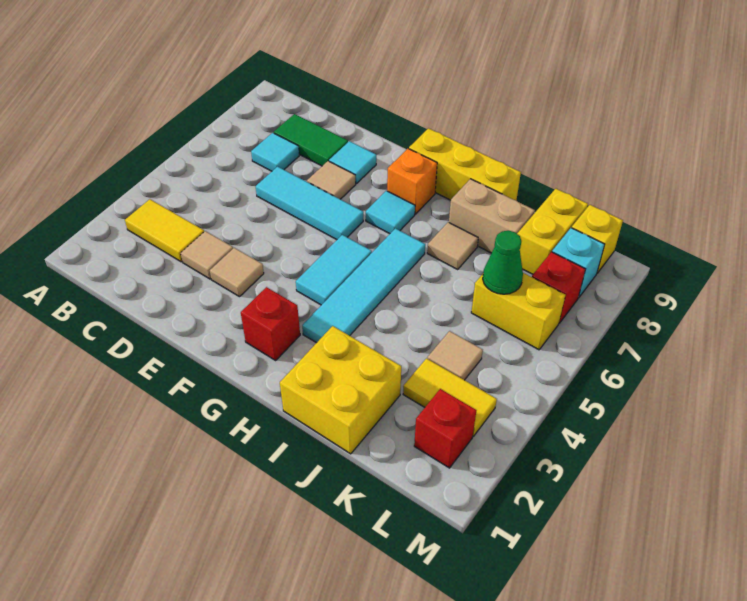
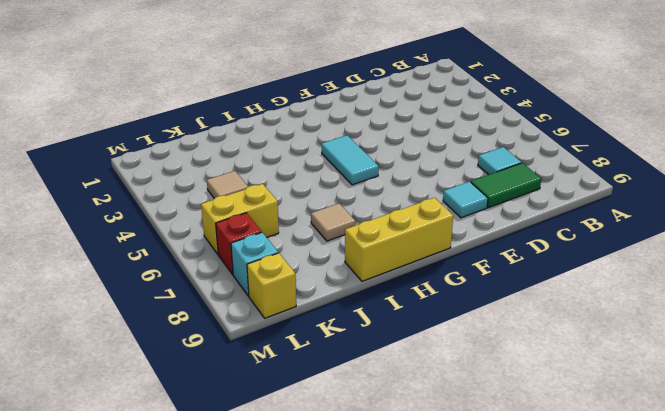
none -> yellow tile B3:C3 level 1
none -> tan tile D3 level 1
none -> cyan tile D6:F6 level 1

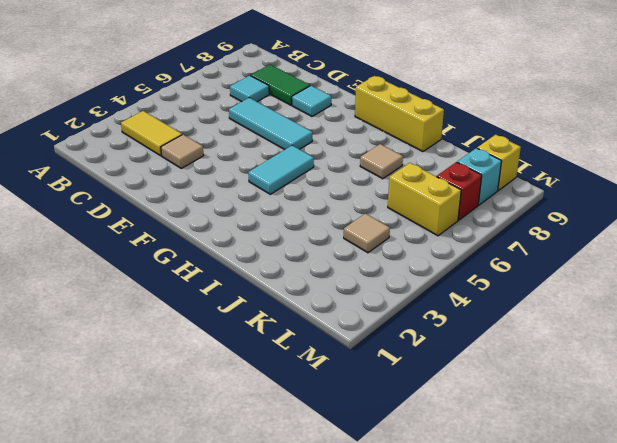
none -> tan tile E3 level 1
none -> tan tile E7 level 1
none -> red brick G2 level 1

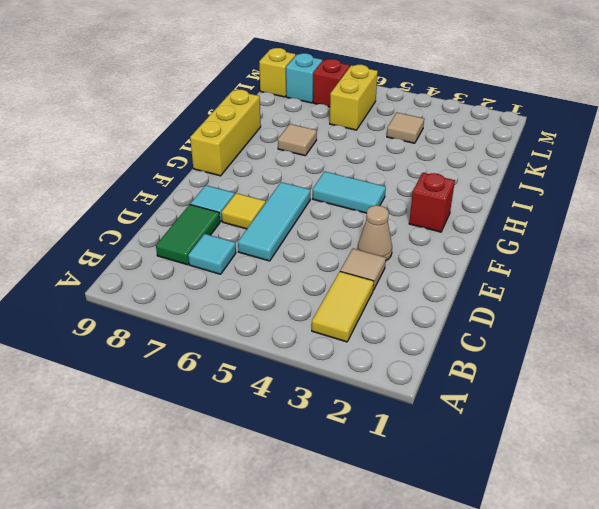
tan cone E3 level 1 -> tan tile E3 level 1
yellow tile E7 level 1 -> tan tile E7 level 1
none -> cyan tile G7 level 1
none -> orange brick G8 level 1
none -> cyan tile H3:H6 level 1

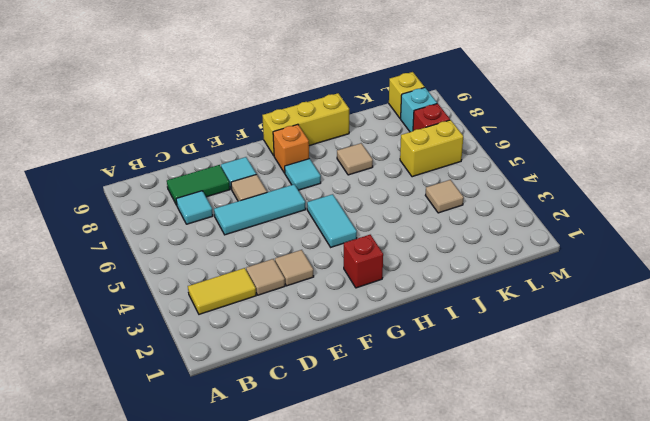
none -> cyan tile H3:H6 level 1
none -> yellow brick I1:J2 level 1
none -> tan brick I8:J8 level 1

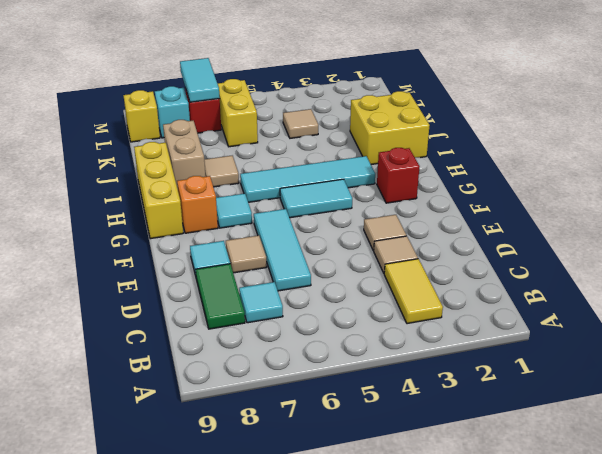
cyan tile L7:M7 level 2 -> none
none -> yellow tile K3:L3 level 1
none -> yellow brick K8:K9 level 1
none -> red brick L2 level 1

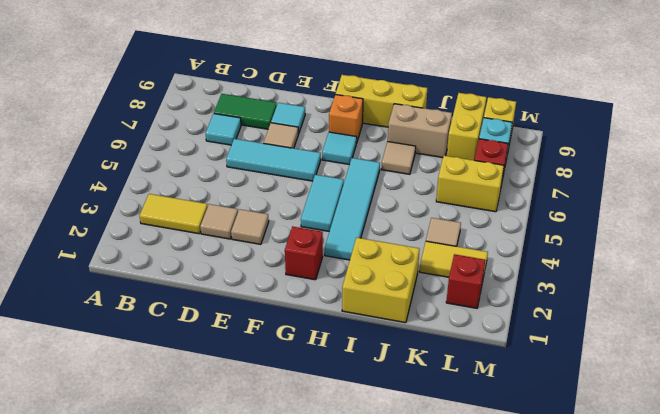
none -> green cone K6 level 2

